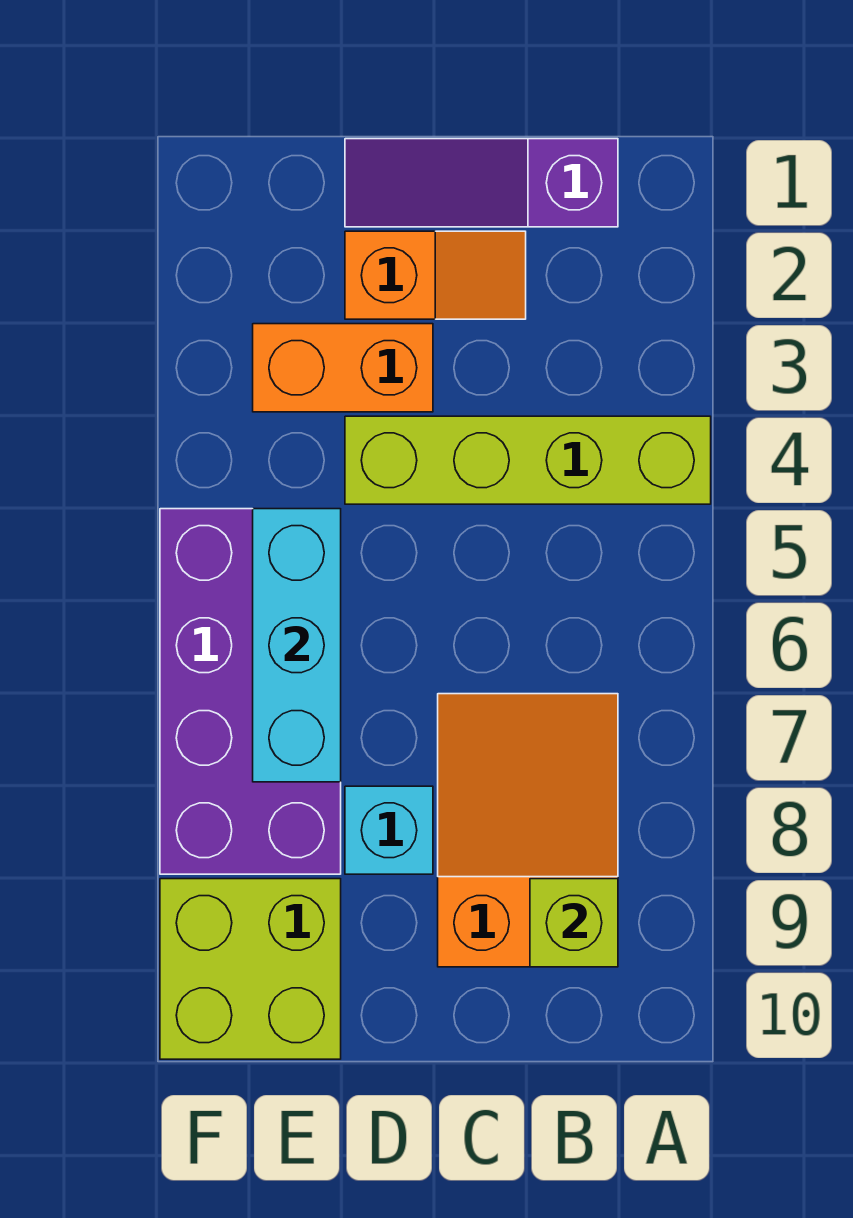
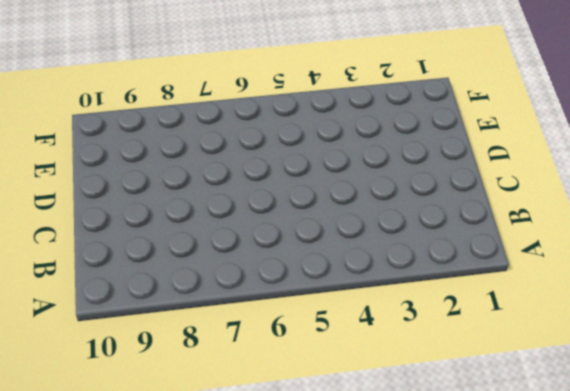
none -> lime brick A4:D4 level 1
none -> purple slope B1:D1 level 1 top B

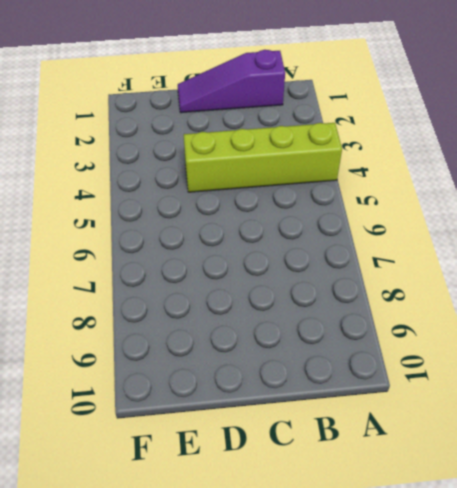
none -> orange slope B7:C9 level 1 top 9
none -> orange slope C2:D2 level 1 top D

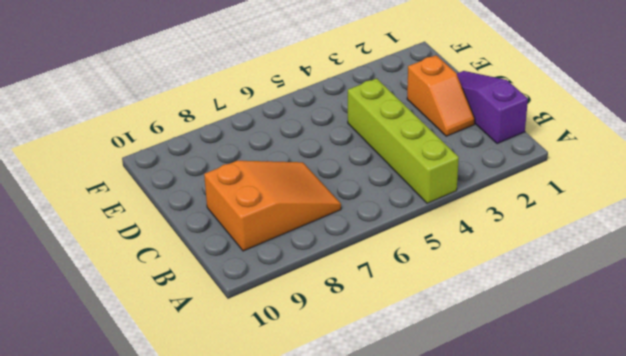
none -> orange brick D3:E3 level 1
none -> cyan brick D8 level 1

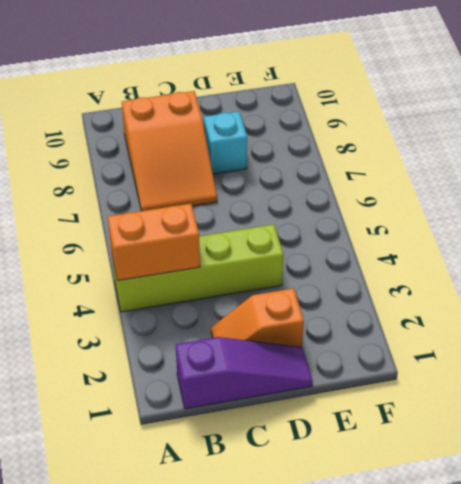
orange brick A4:B4 level 2 -> orange brick D3:E3 level 1
none -> purple brick E5:F8 level 1
none -> lime brick E9:F10 level 1

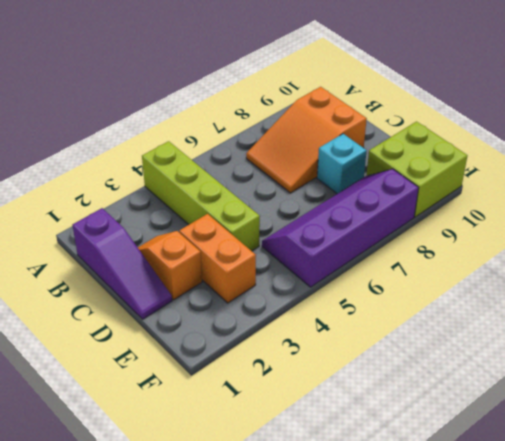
purple slope E5:F8 level 1 top F -> purple brick E5:F8 level 1
none -> lime brick B9 level 2
none -> cyan brick E5:E7 level 2

